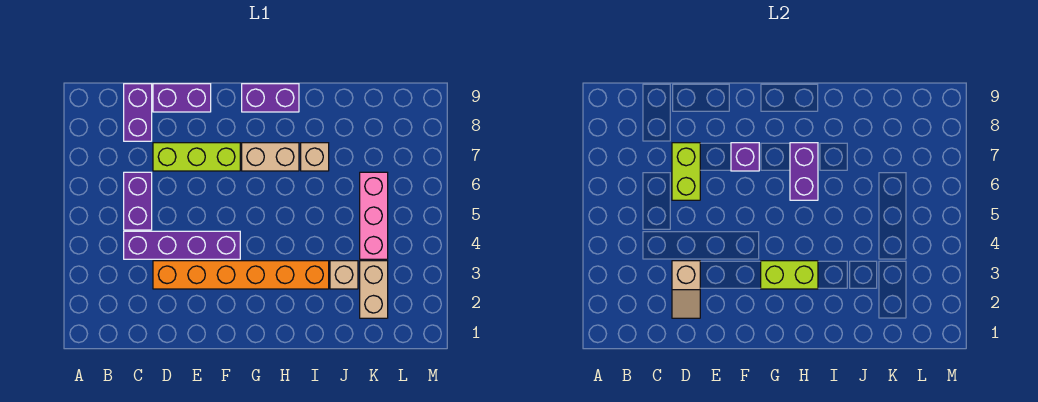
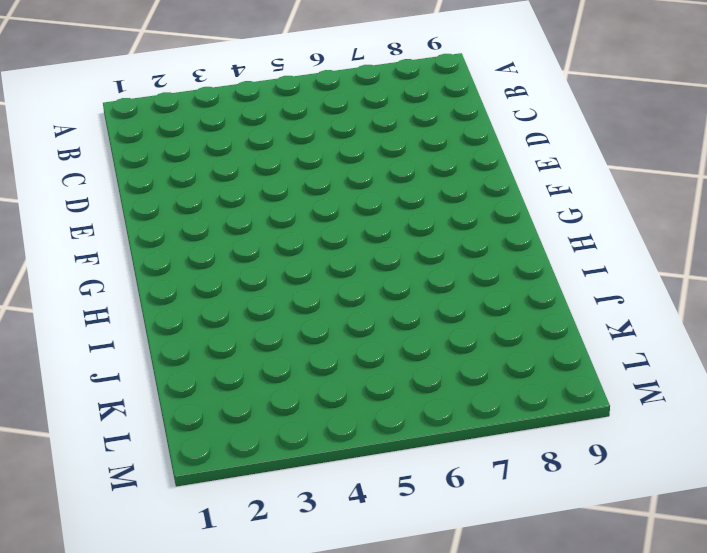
none -> purple brick C4:F4 level 1
none -> purple brick C5:C6 level 1
none -> purple brick C8:C9 level 1

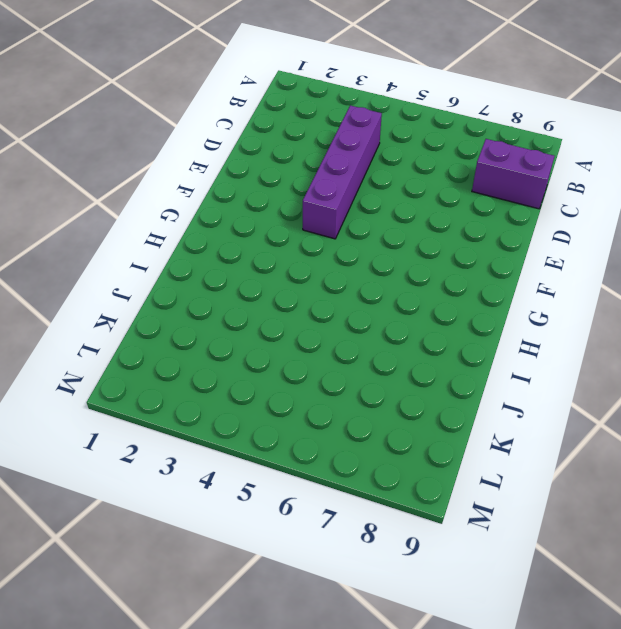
none -> purple brick C5:C6 level 1
none -> orange brick D3:I3 level 1
none -> lime brick D7:F7 level 1

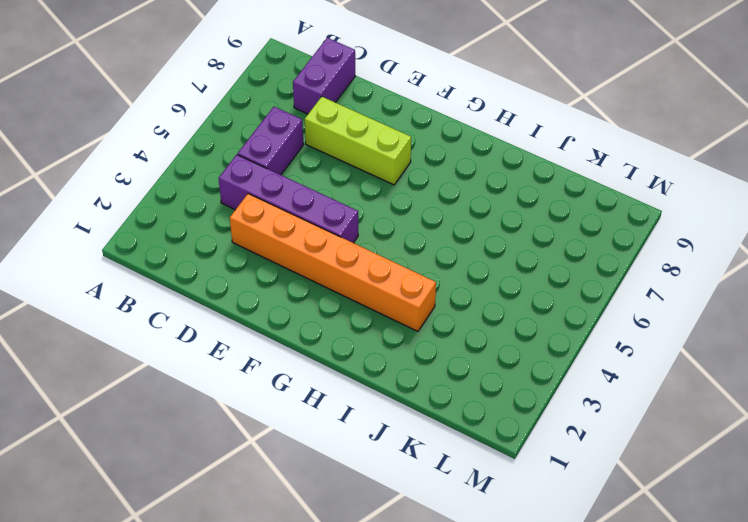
none -> purple brick D9:E9 level 1
none -> tan brick G7:H7 level 1
none -> purple brick G9:H9 level 1

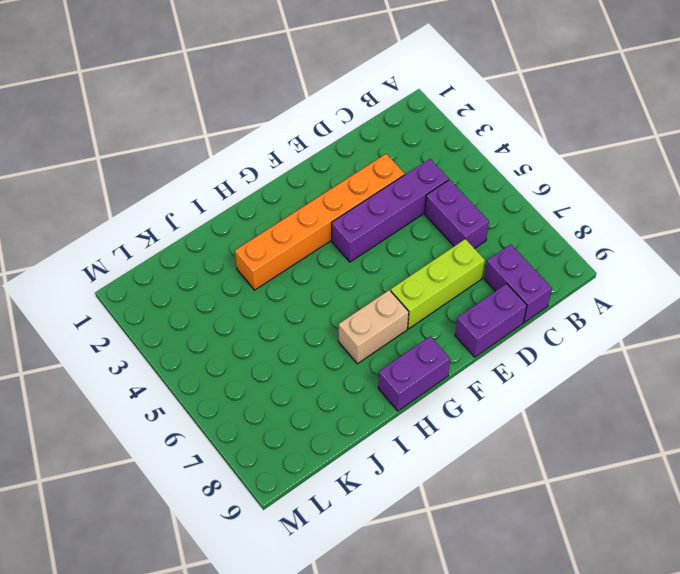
none -> tan brick I7 level 1
none -> tan brick J3 level 1
none -> tan brick K2:K3 level 1

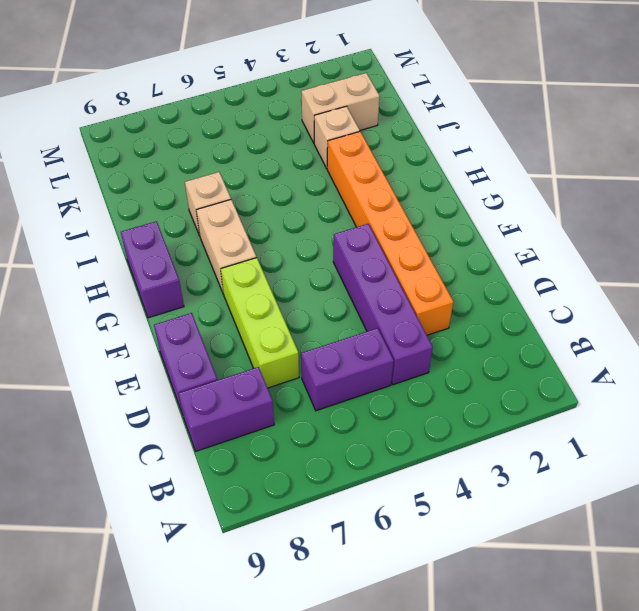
none -> pink brick K4:K6 level 1
none -> tan slope D2:D3 level 2 top 3
none -> lime brick D6:D7 level 2

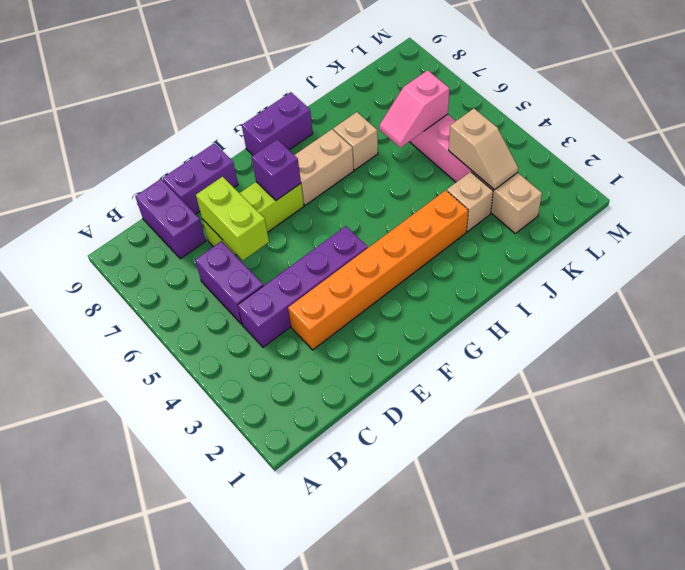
pink slope J6:K6 level 2 top K -> none
tan slope K3:K4 level 2 top 4 -> tan slope D2:D3 level 2 top 3
none -> lime brick G3:H3 level 2
none -> purple brick H6:H7 level 2

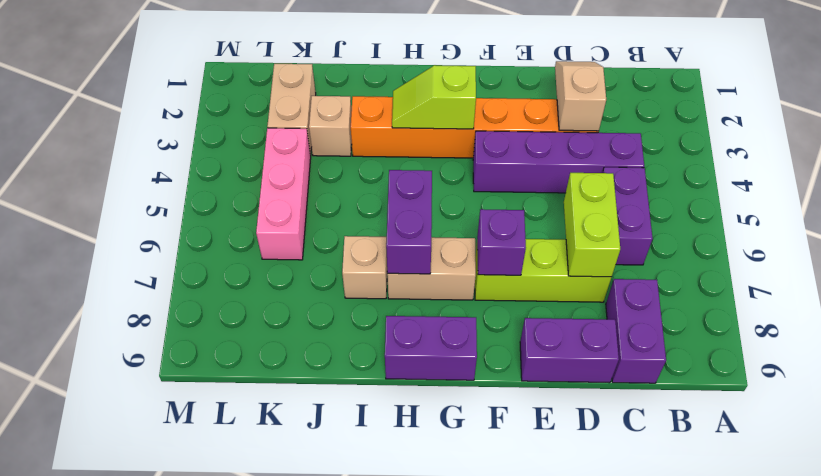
lime slope G3:H3 level 2 top G -> lime brick G3:H3 level 2

